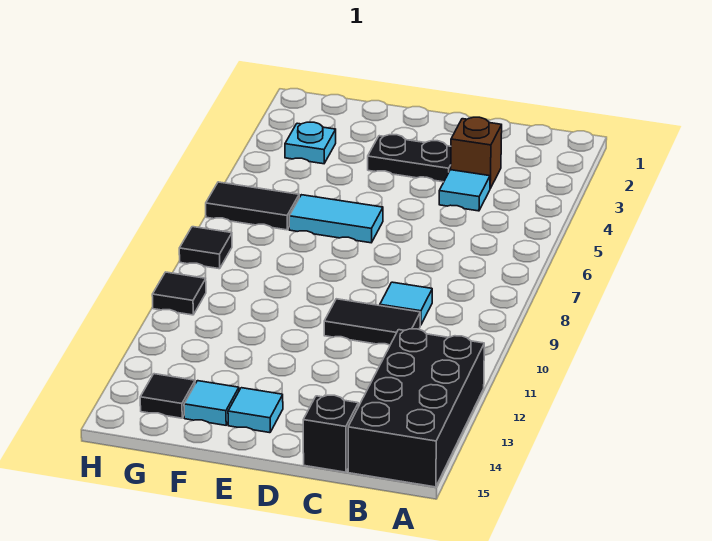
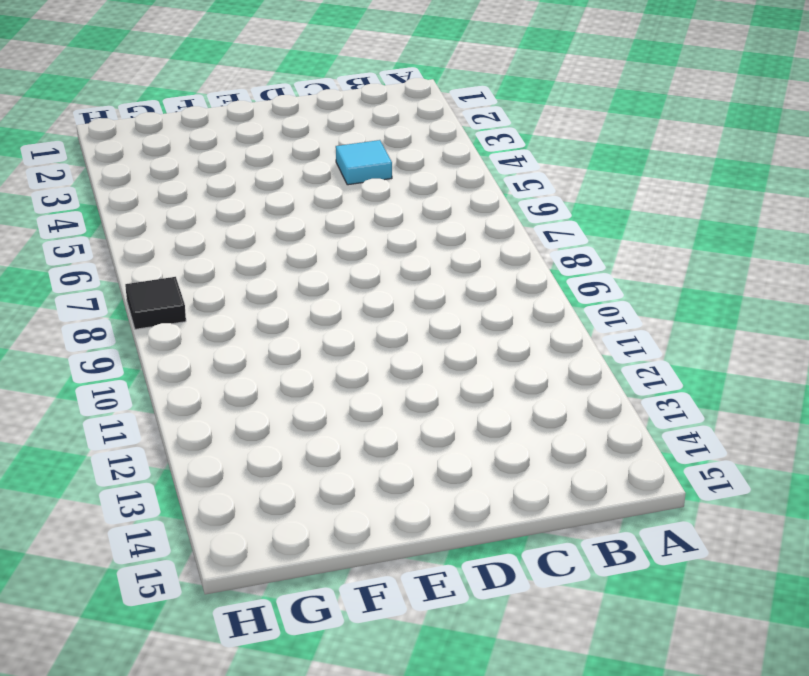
none -> black brick A12:B15 level 1
none -> brown brick C3 level 1
none -> cyan tile C9 level 1

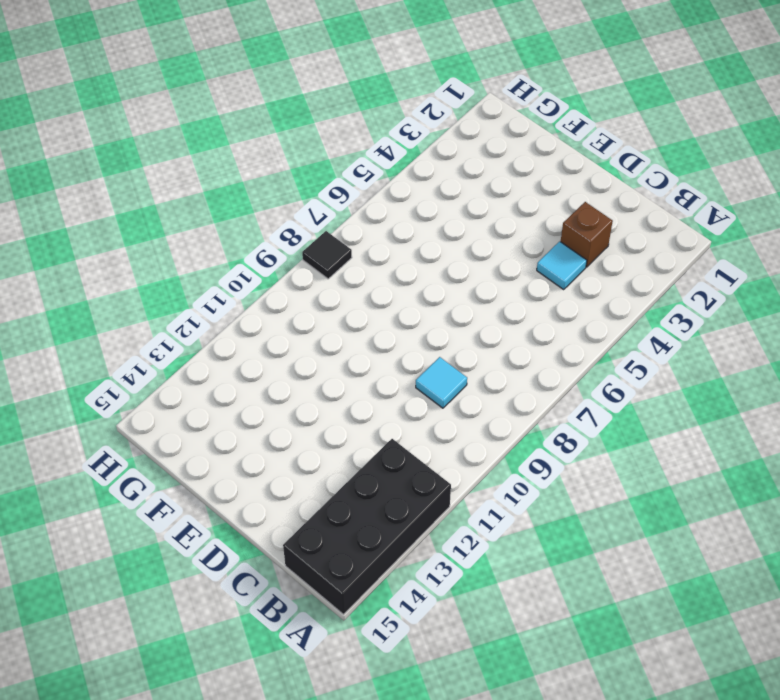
none -> black tile C10:D10 level 1
none -> black brick C15 level 1
none -> black plate D3:E3 level 1

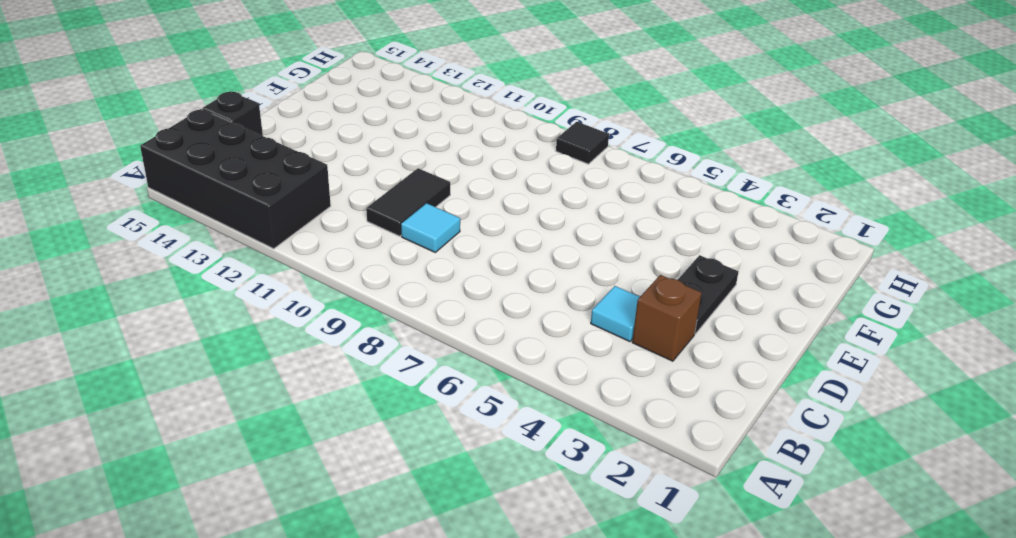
none -> cyan tile E6:F6 level 1
none -> cyan tile E14 level 1
none -> cyan tile F14 level 1

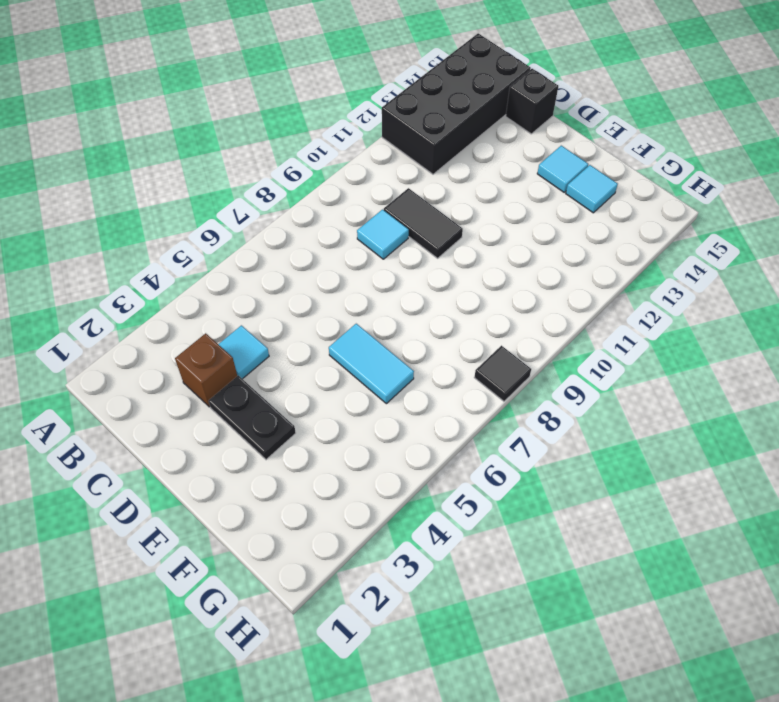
none -> cyan plate G3 level 1
none -> black tile G6:H6 level 1
none -> black tile G14 level 1

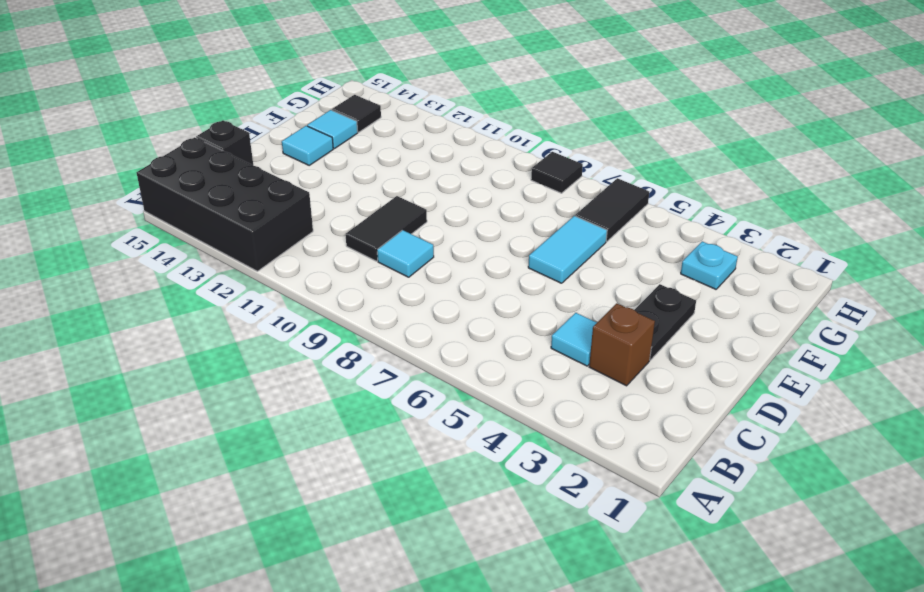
none -> black tile H10 level 1

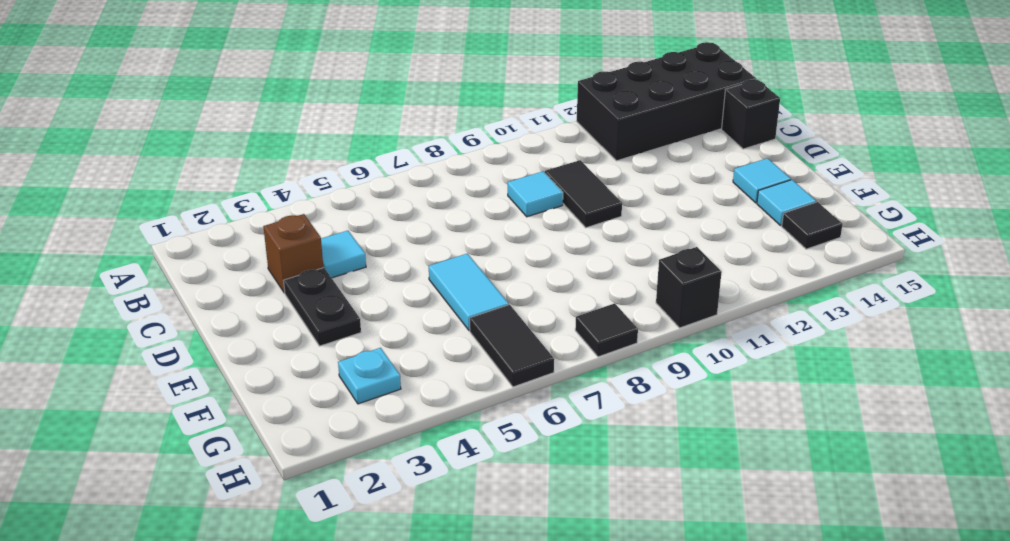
black brick H10 level 1 -> black tile H10 level 1

